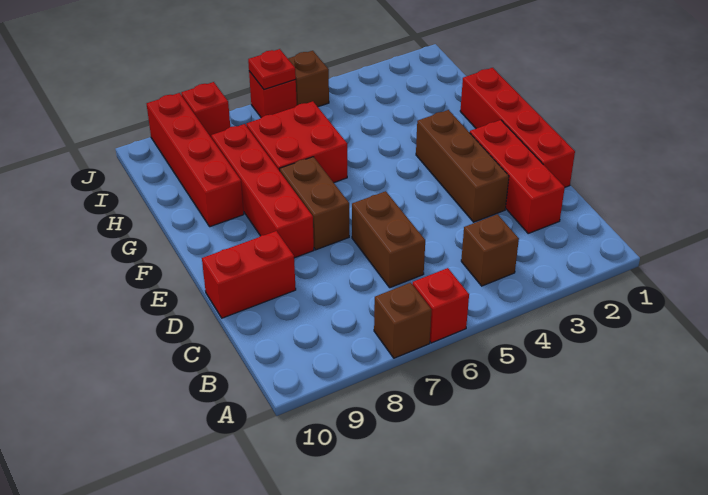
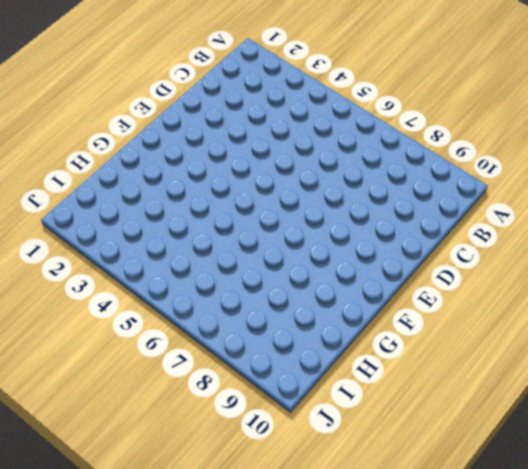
none -> red brick A6 level 1
none -> brown brick A7 level 1
none -> brown brick B4 level 1

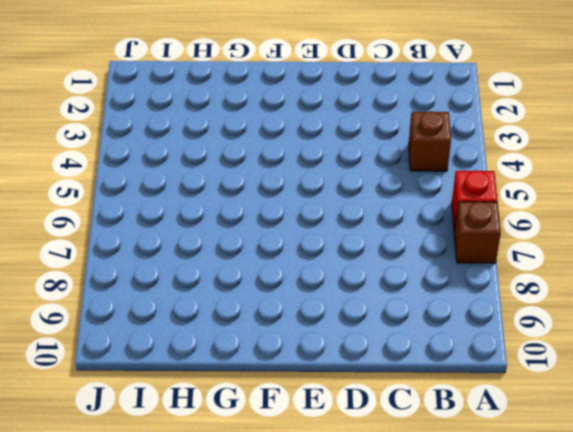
none -> red brick C2:E2 level 1
none -> brown brick C6:D6 level 1
none -> red brick D1:G1 level 1

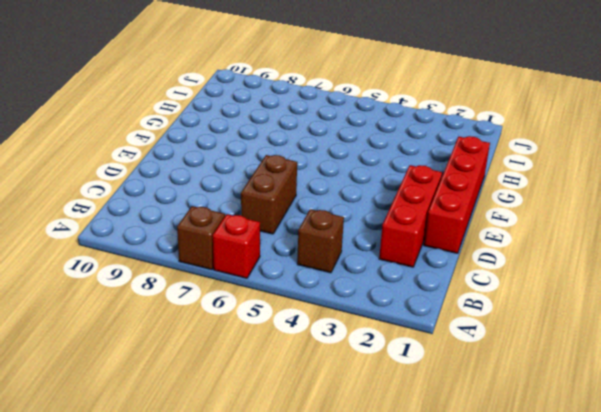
none -> brown brick D3:F3 level 1
none -> red brick D9:D10 level 1
none -> brown brick E7:F7 level 1

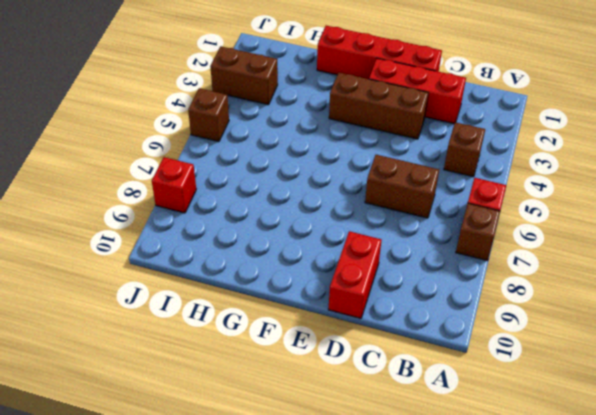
brown brick I3:J3 level 1 -> brown brick E7:F7 level 1
none -> red brick E8:H8 level 1
none -> red brick G6:H7 level 1
none -> red brick G9:J9 level 1

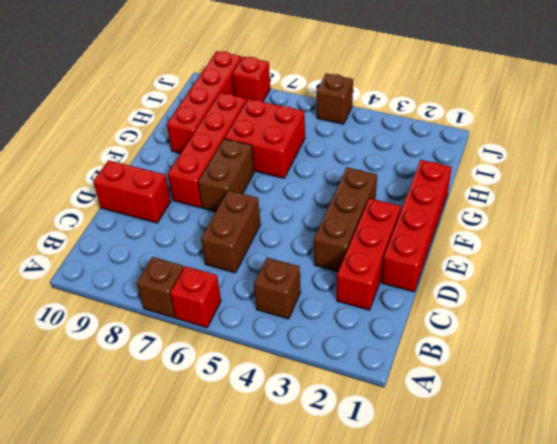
none -> red brick J6 level 1
none -> red plate J6 level 2

